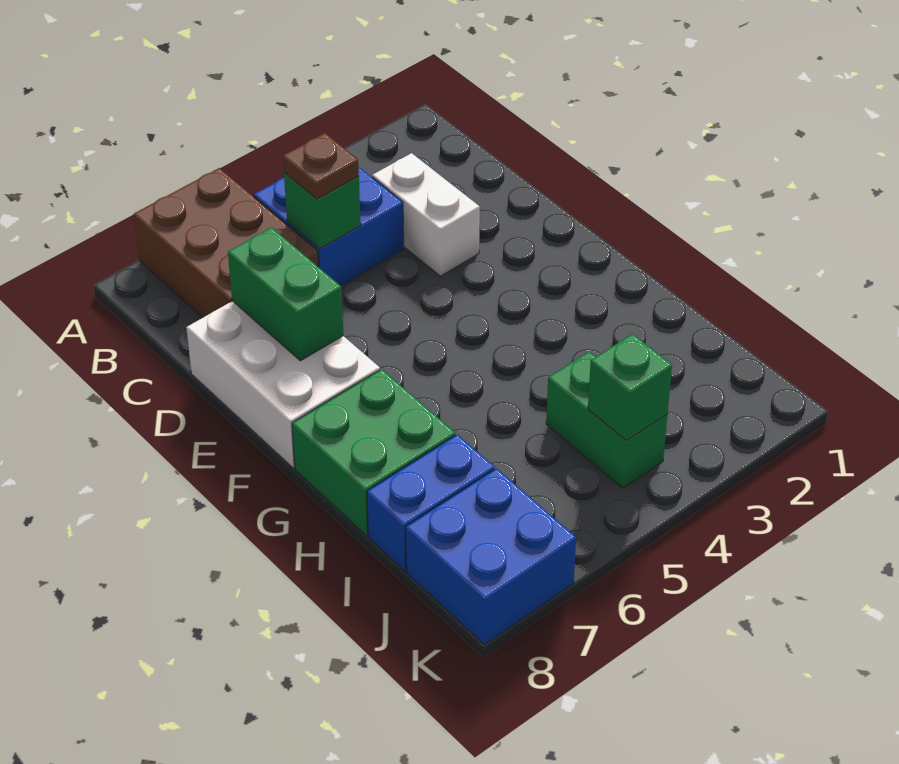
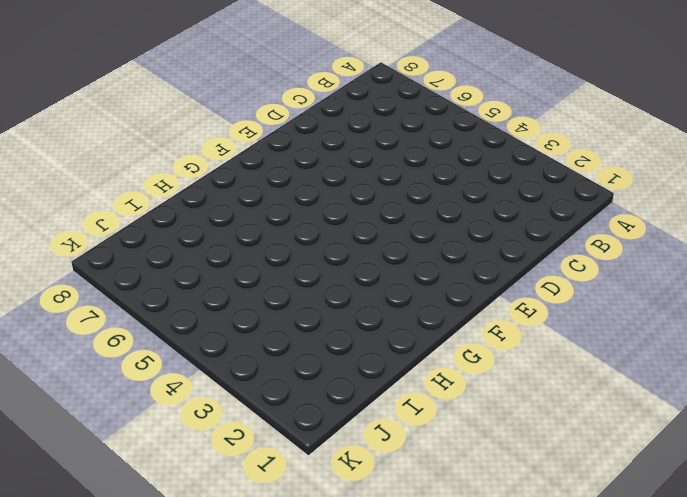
none -> brown brick A6:C7 level 1
none -> blue brick B4:C5 level 1
none -> white brick C3:D3 level 1

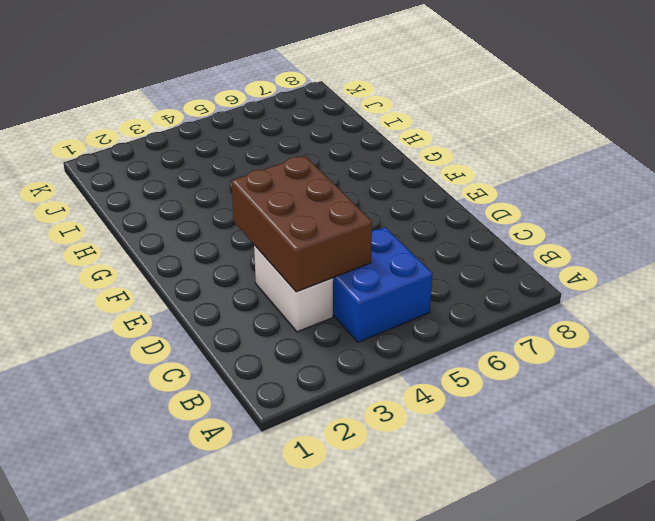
brown brick C3:E4 level 2 -> brown brick A6:C7 level 1
none -> white brick D7:F8 level 1
none -> green brick G7:H8 level 1
none -> green brick I4:J4 level 1

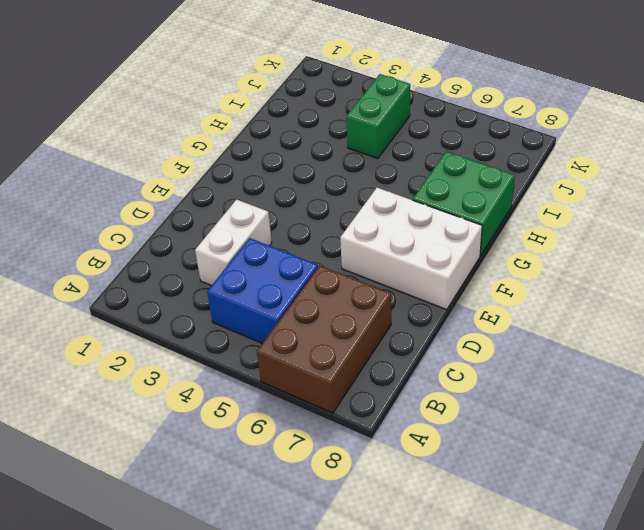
white brick E6:F8 level 1 -> white brick D7:F8 level 1
none -> blue brick I7:I8 level 1
none -> blue brick J7:K8 level 1
none -> green brick C5 level 2

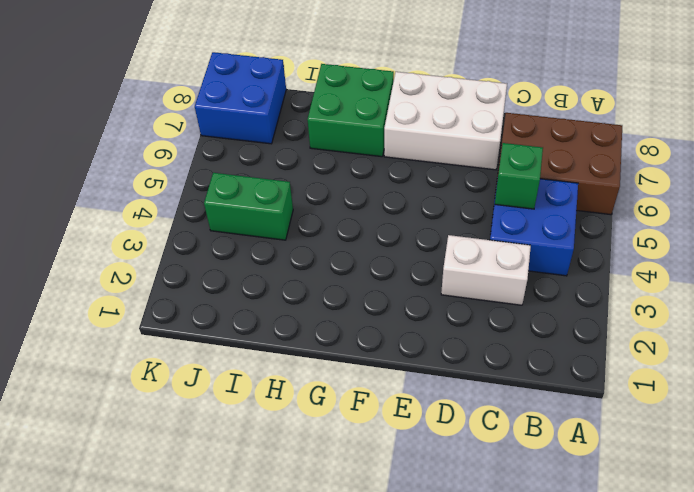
none -> blue brick I7:I8 level 1
none -> green brick D7:E7 level 2
none -> green brick J4 level 2

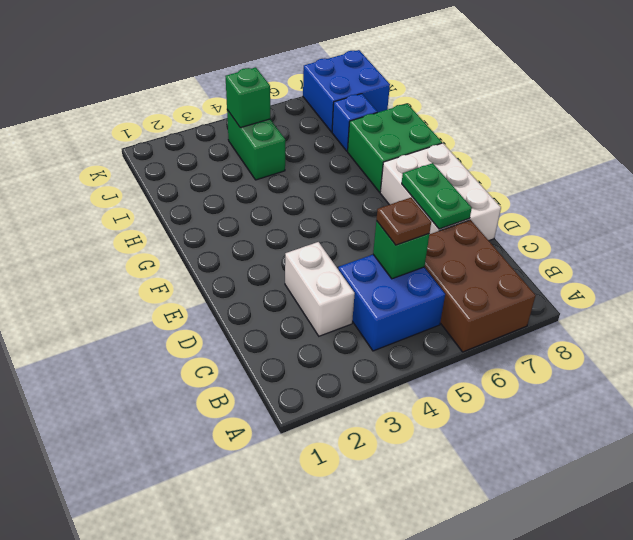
green plate D7:E7 level 2 -> green brick D7:E7 level 2
blue brick I7 level 1 -> blue brick I7:I8 level 1

